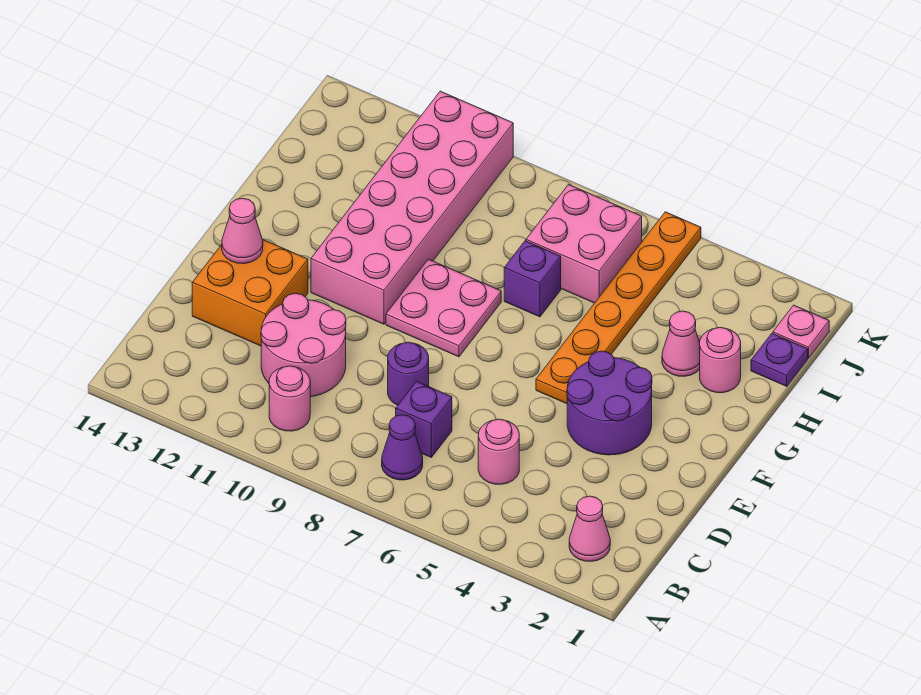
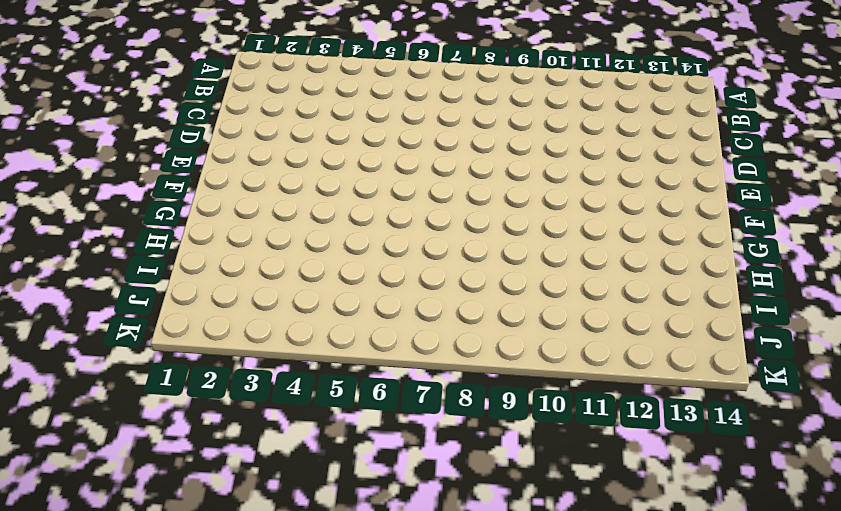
none -> pink cone B2 level 1
none -> purple cone B7 level 1
none -> pink round brick B10 level 1

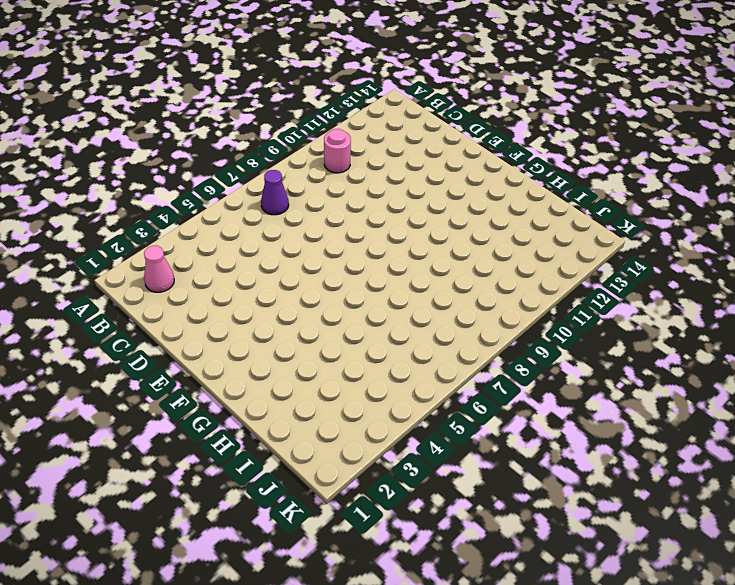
none -> pink round brick C5 level 1
none -> purple brick C7 level 1
none -> pink round brick C10:D11 level 1

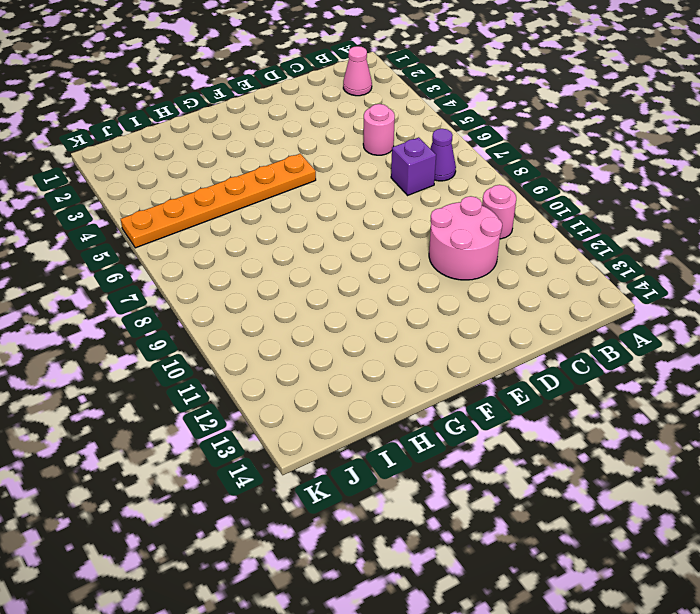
none -> purple round brick D8 level 1
none -> orange brick D12:E13 level 1
none -> purple round brick E3:F4 level 1

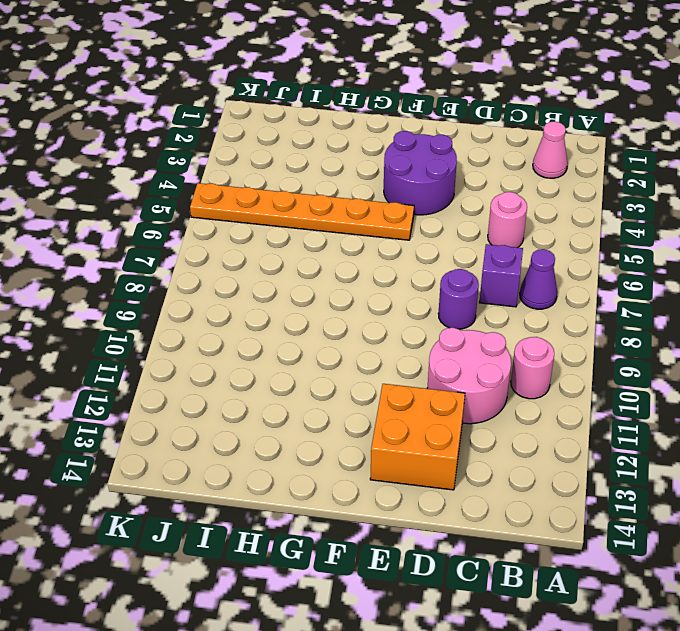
none -> pink plate F8:G9 level 1
none -> pink brick F10:K11 level 1
none -> pink round brick H2 level 1

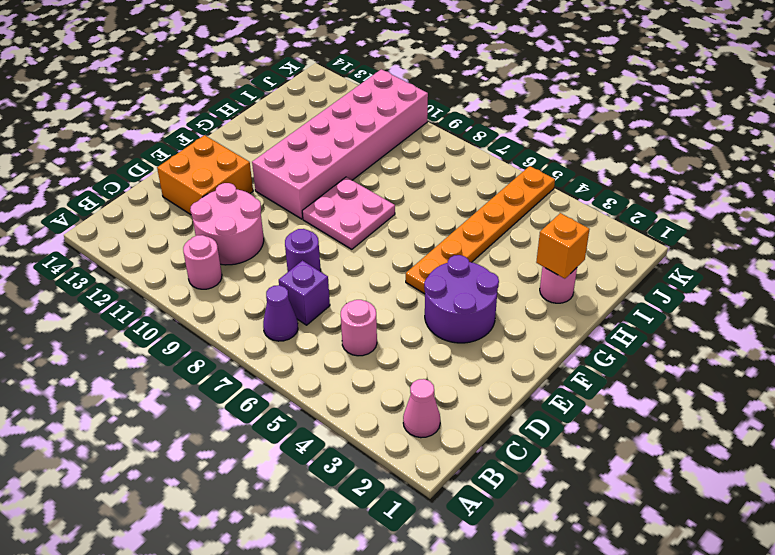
orange brick H2 level 2 -> none
none -> pink cone H3 level 1
none -> purple brick H7 level 1
none -> purple plate I1 level 1

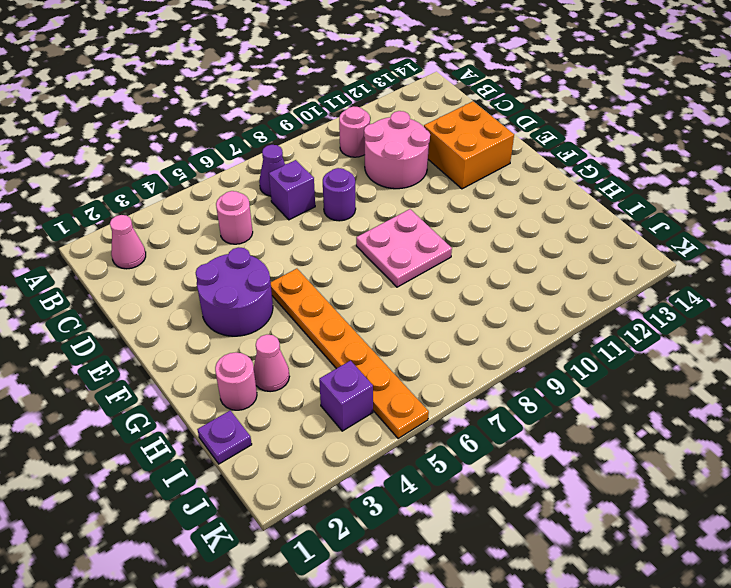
purple brick J4 level 1 -> purple brick H7 level 1
none -> pink brick F10:K11 level 1
none -> pink brick I6:J7 level 1
none -> pink plate J1 level 1

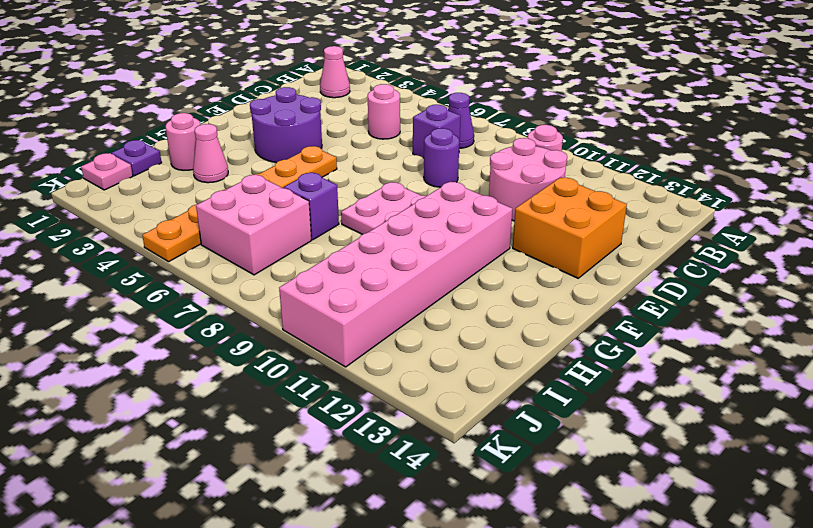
none -> pink cone E13 level 2

